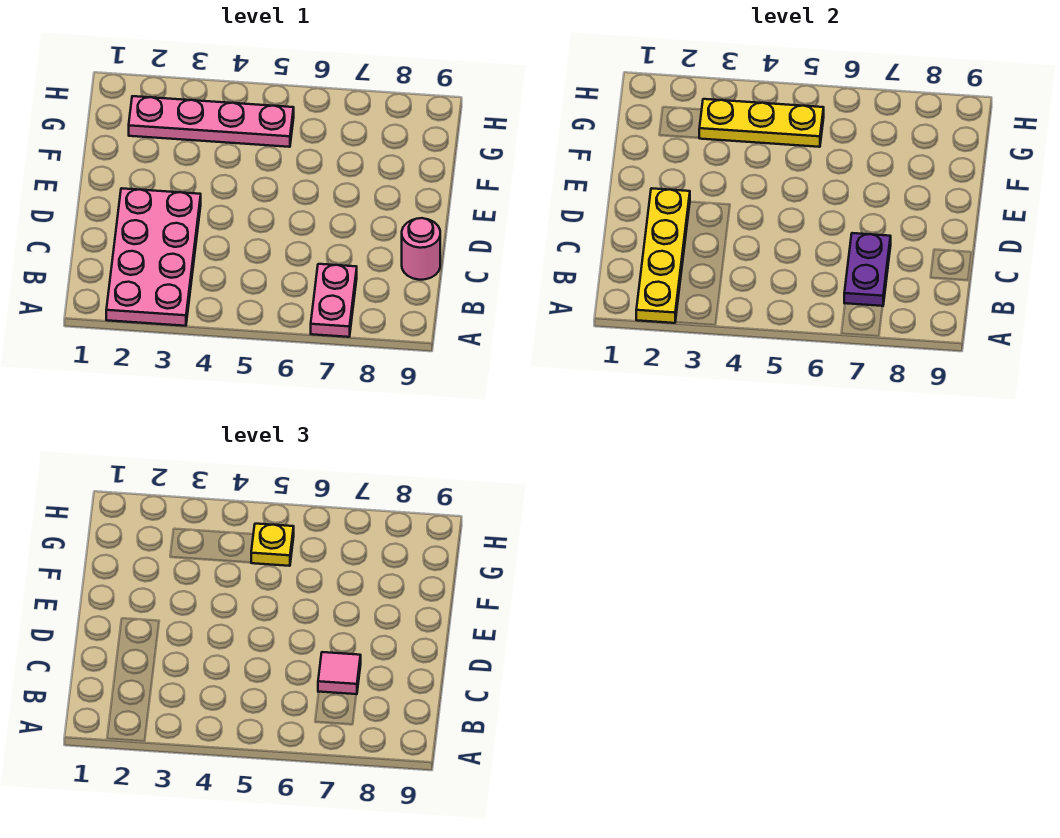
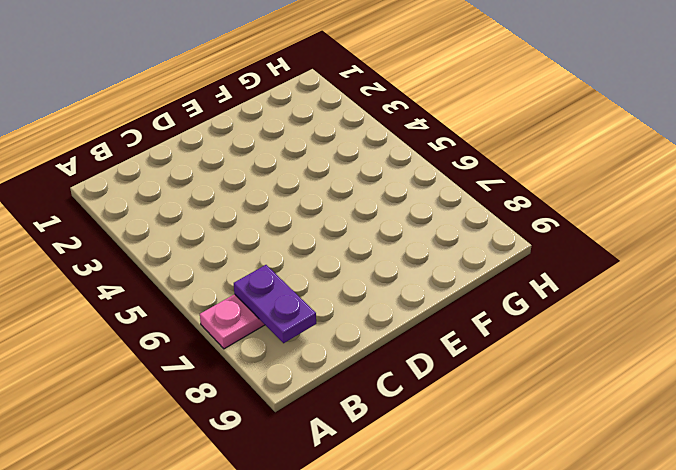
purple plate B7:B8 level 2 -> purple plate B7:C7 level 2
none -> pink plate A2:D3 level 1
none -> pink round brick C9 level 1

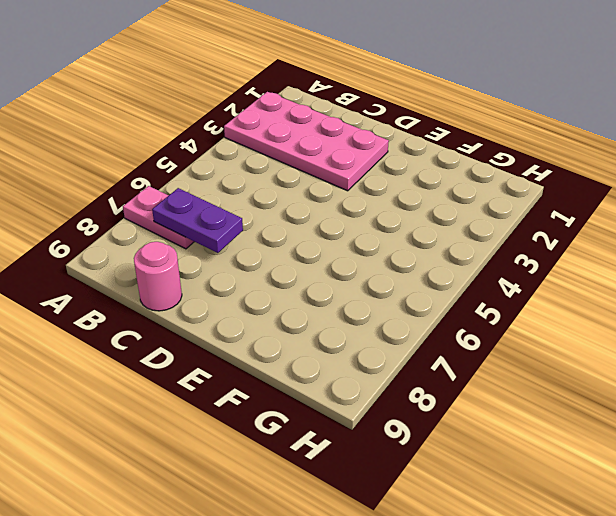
none -> pink plate G2:G5 level 1
none -> yellow plate A2:D2 level 2

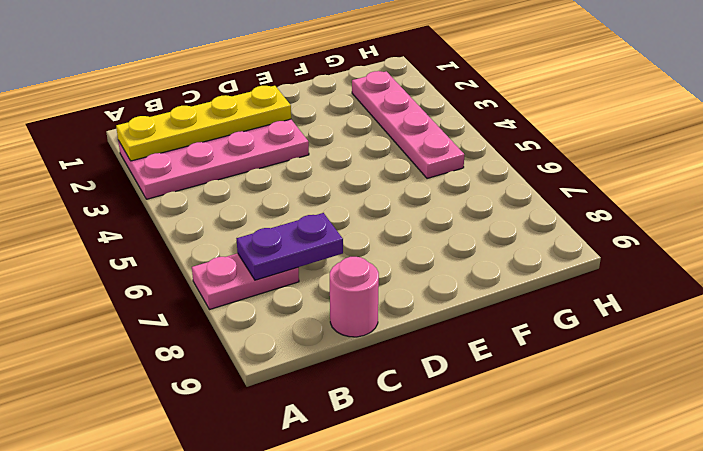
none -> yellow plate G3:G5 level 2
none -> pink tile C7 level 3

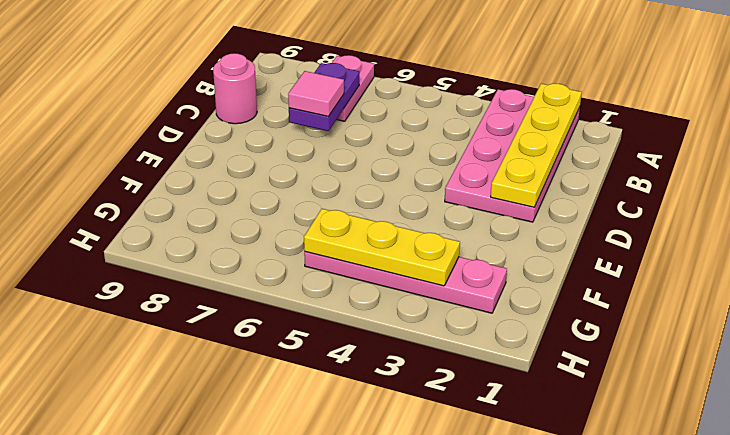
none -> yellow plate G5 level 3

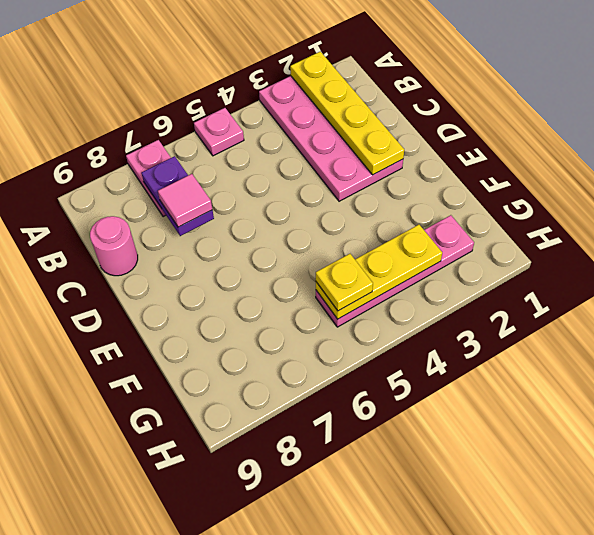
pink plate A5 level 1 -> none

